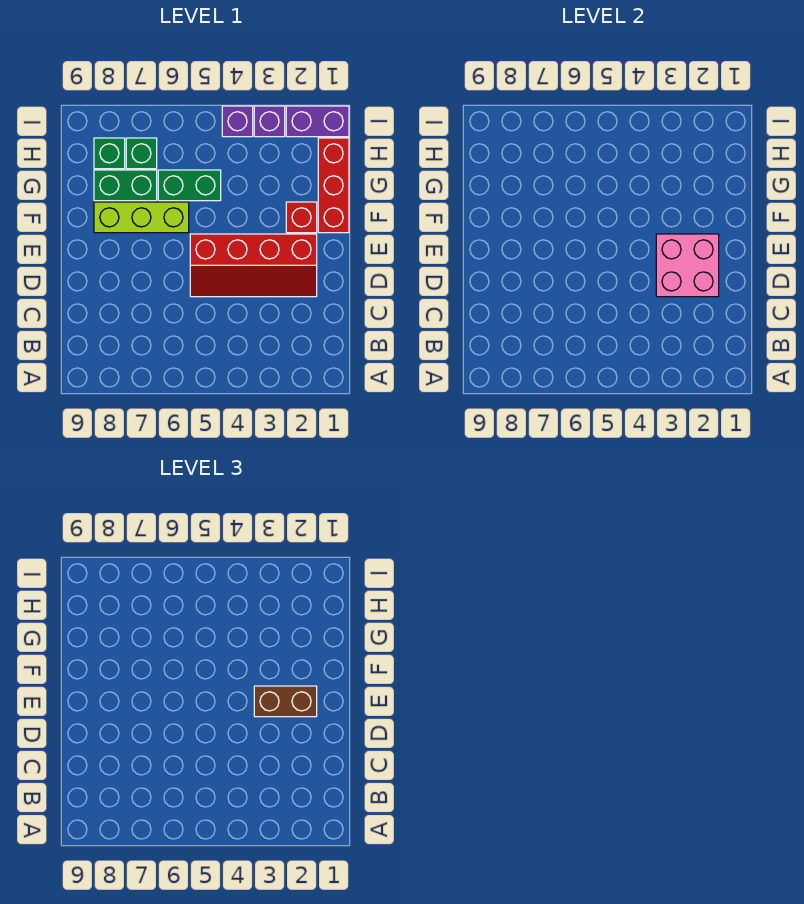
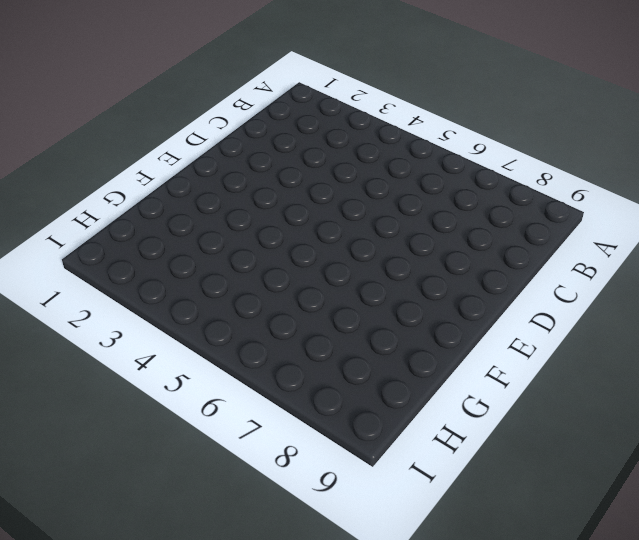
none -> red slope D2:E5 level 1 top E
none -> red brick F1:H1 level 1
none -> red brick F2 level 1

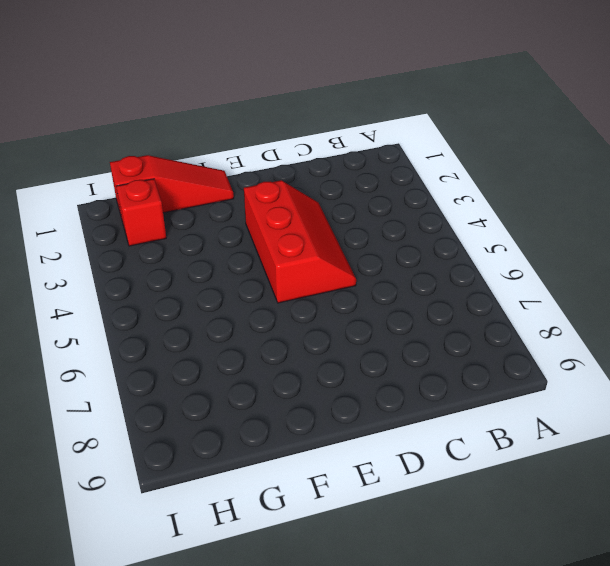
red slope D3:E5 level 1 top E -> red slope D2:E5 level 1 top E
red slope F1:H1 level 1 top H -> red brick F1:H1 level 1
red brick H2 level 1 -> red brick F2 level 1
none -> lime brick F6:F8 level 1
none -> green brick G5:G6 level 1
none -> green brick G7:G8 level 1

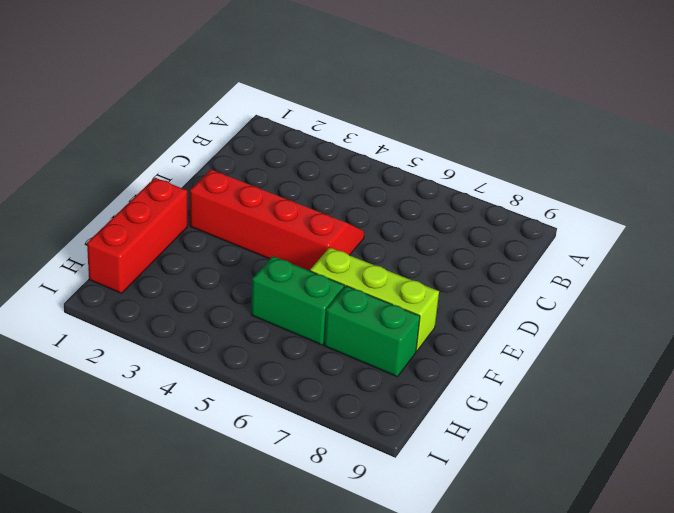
none -> red brick F2 level 1
none -> green brick H7 level 1
none -> green brick H8 level 1

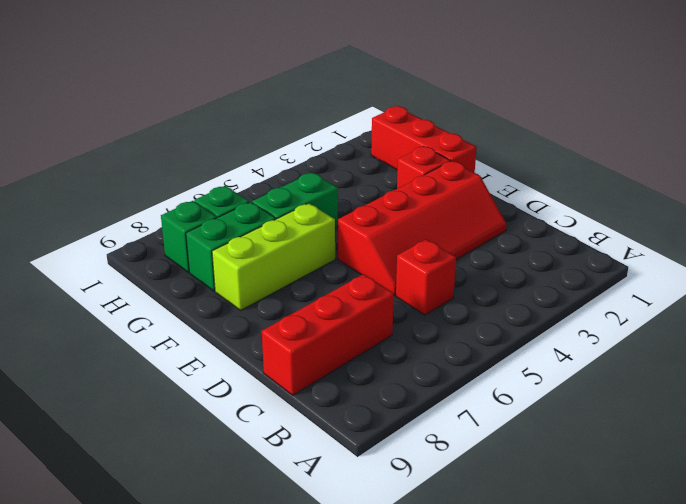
red brick C5 level 1 -> none
red brick C7:C9 level 1 -> none
none -> purple brick I1:I2 level 1
none -> purple brick I3 level 1
none -> purple brick I4 level 1

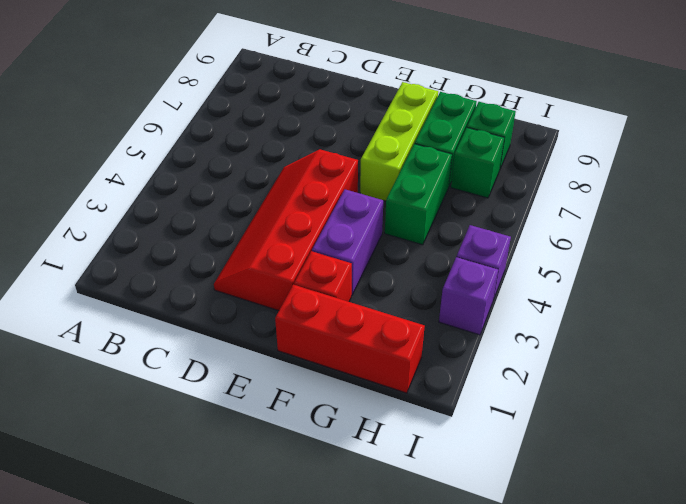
purple brick F3:F4 level 1 -> purple brick I1:I2 level 1
none -> pink brick D2:E3 level 2
none -> brown brick E2:E3 level 3

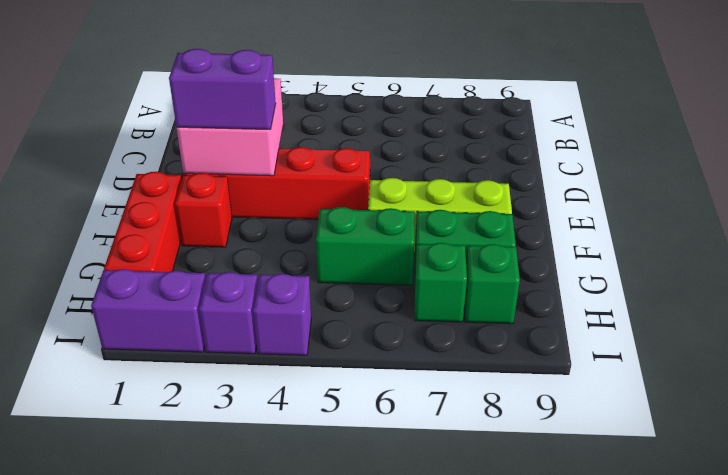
purple brick E2:E3 level 3 -> brown brick E2:E3 level 3

